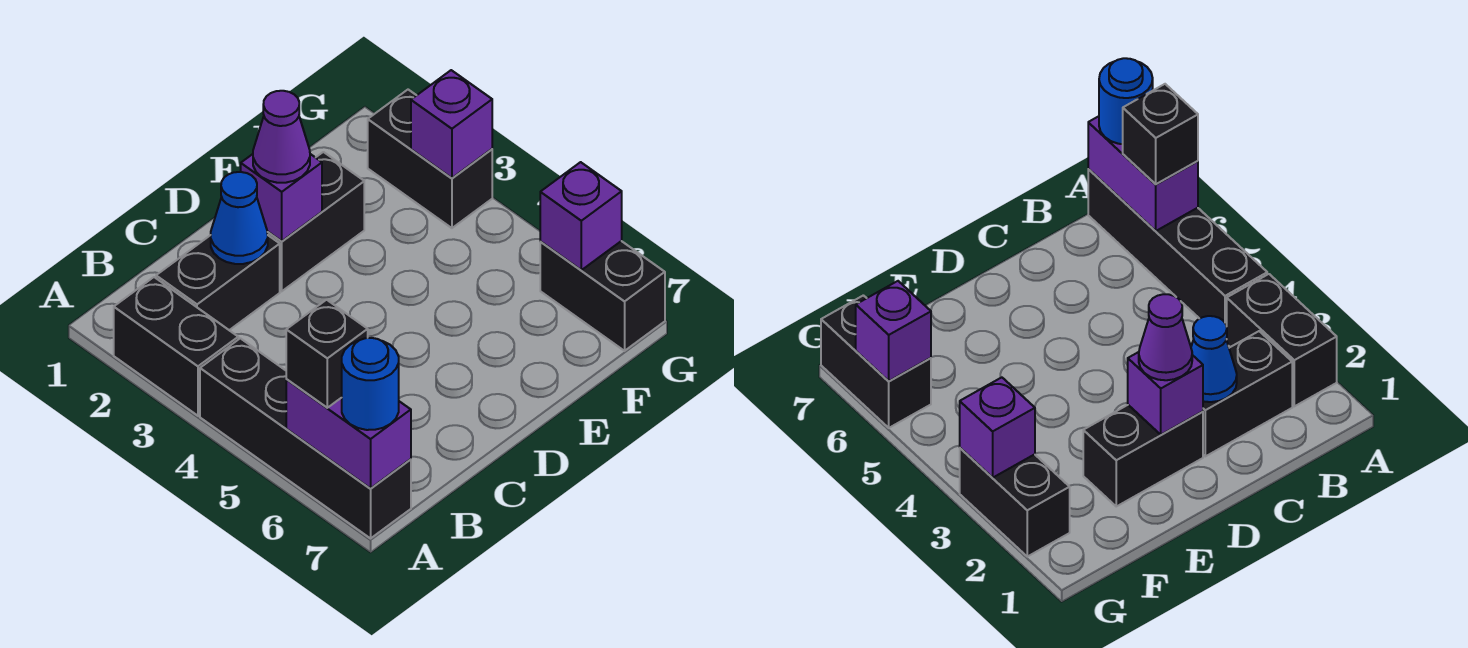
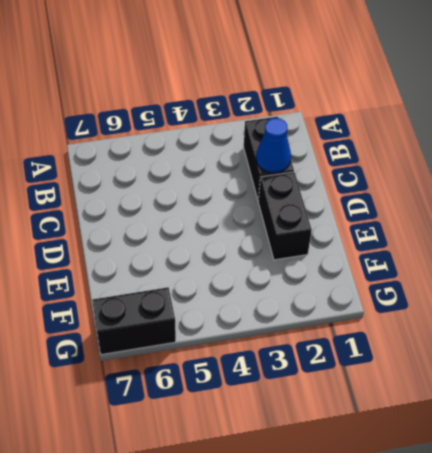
none -> black brick A2:A3 level 1
none -> black brick A4:A7 level 1
none -> black brick G2:G3 level 1

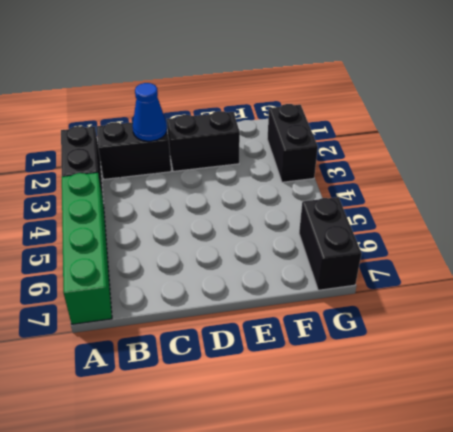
green brick A4:A7 level 1 -> black brick A4:A7 level 1
none -> purple brick A6:A7 level 2
none -> purple brick D2 level 2
none -> purple brick G3 level 2

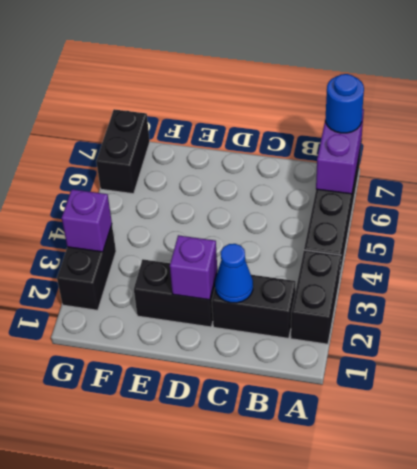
none -> purple brick G6 level 2
none -> black brick A6 level 3
none -> purple cone D2 level 3

